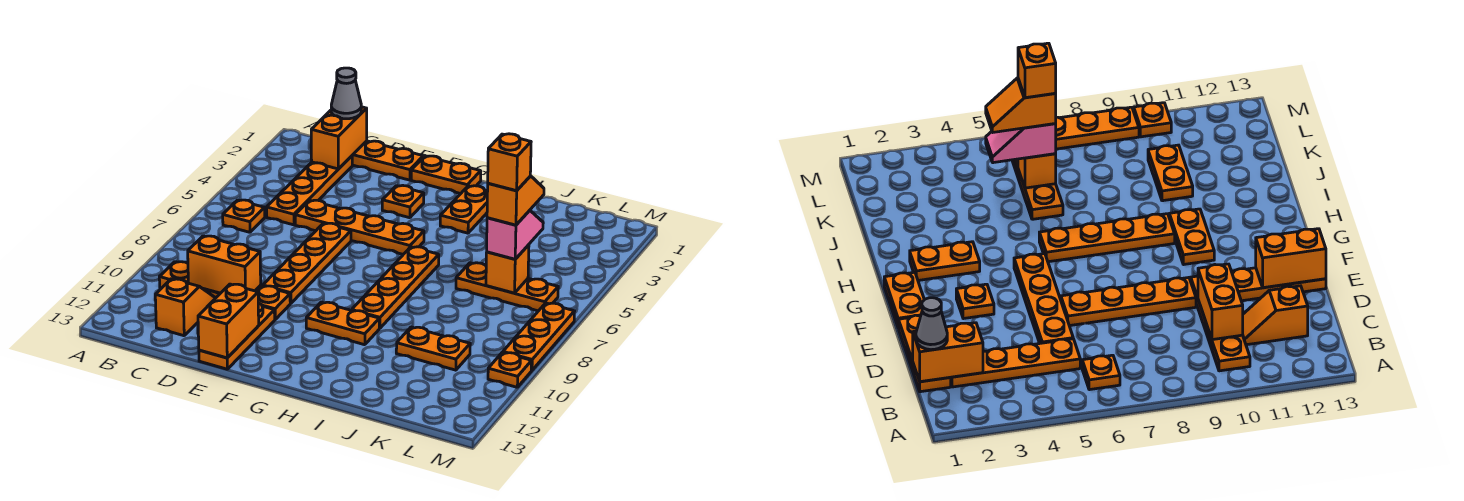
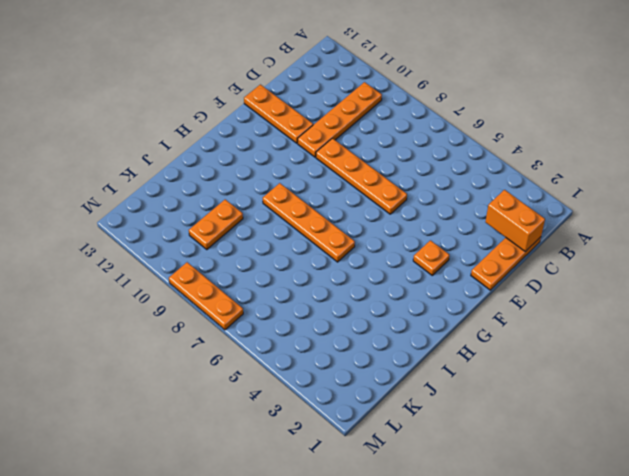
none -> orange plate B6 level 1
none -> orange plate C2:C5 level 1
none -> orange slope C11:C12 level 1 top 12

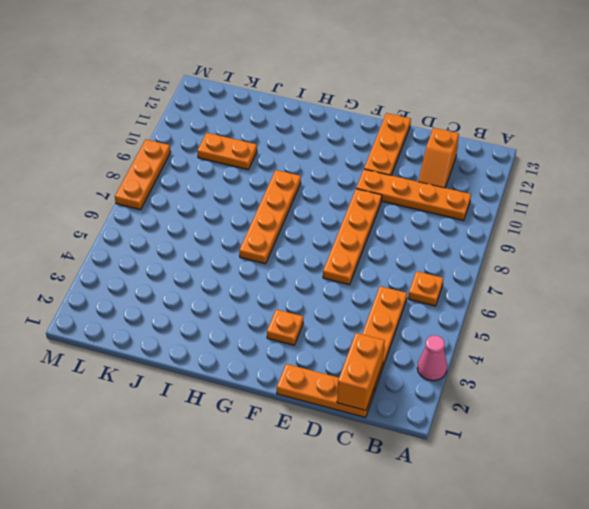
pink cone A3 level 1 -> none
none -> orange plate D5:G5 level 1
none -> orange plate F1:G1 level 1
none -> orange plate G10:H10 level 1

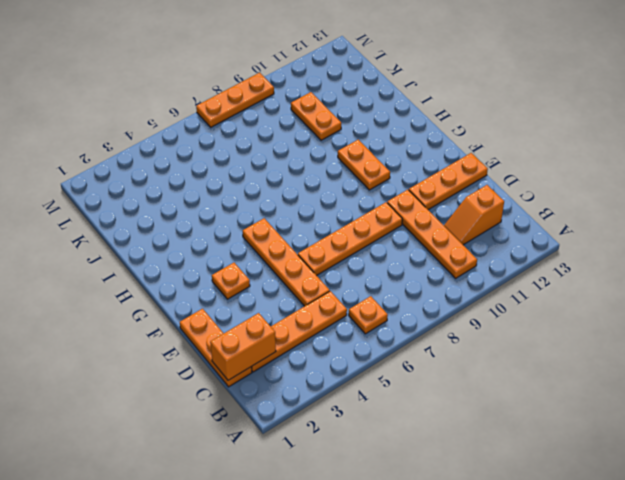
none -> orange plate F1:G1 level 1
none -> orange plate H2:H3 level 1
none -> orange plate H6:H9 level 1

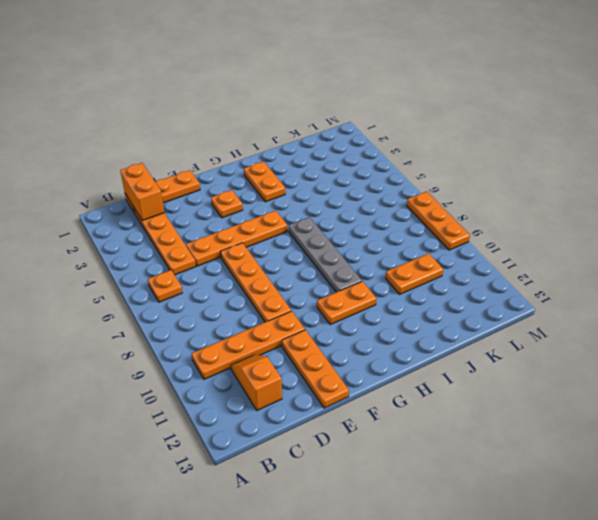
grey plate H6:H9 level 1 -> orange plate H6:H9 level 1
none -> orange plate F1:G1 level 1
none -> orange plate J6:L6 level 1
none -> orange plate M10 level 1

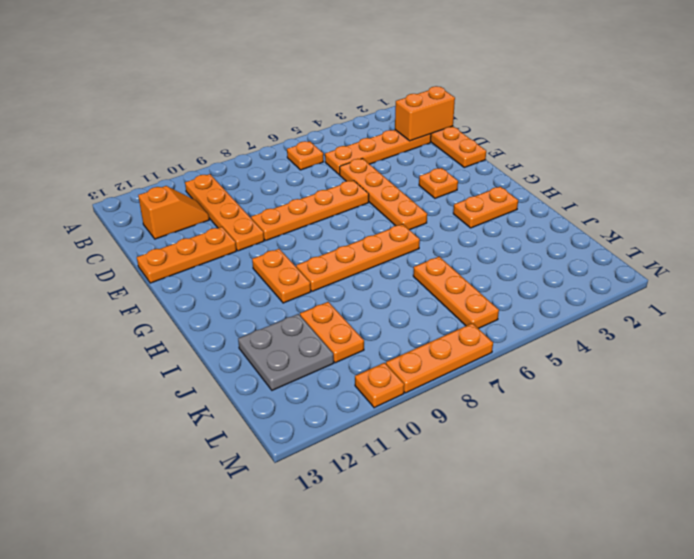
grey plate J11:K12 level 1 -> none
none -> orange plate F1:G1 level 1
none -> orange brick C10:D10 level 2
none -> orange brick E12:E13 level 2

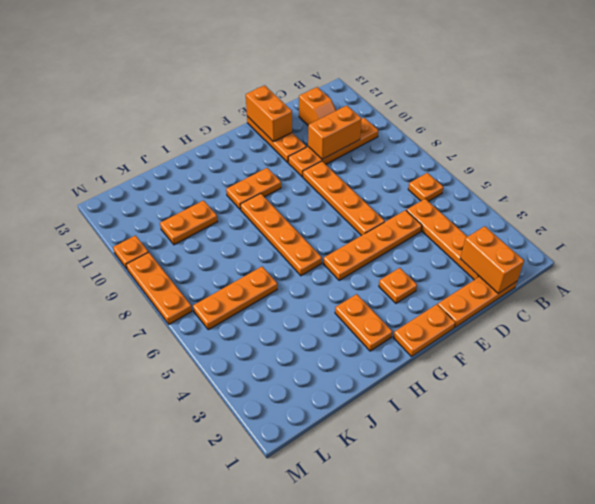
none -> orange brick K6 level 2
none -> grey cone C1 level 3
none -> pink slope K5:K6 level 3 top 6

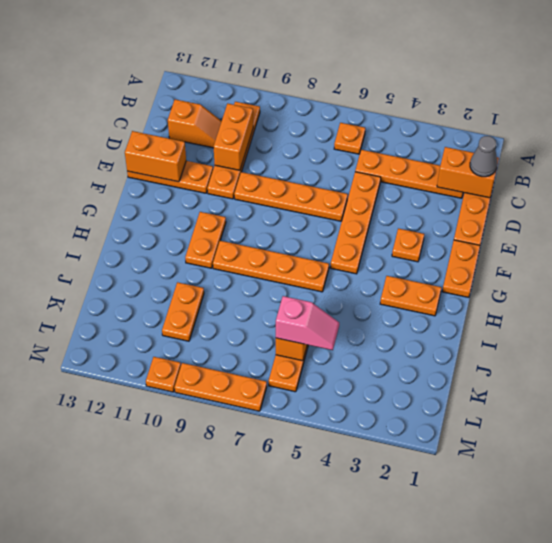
none -> orange slope K5:K6 level 4 top 6
none -> orange brick K6 level 5

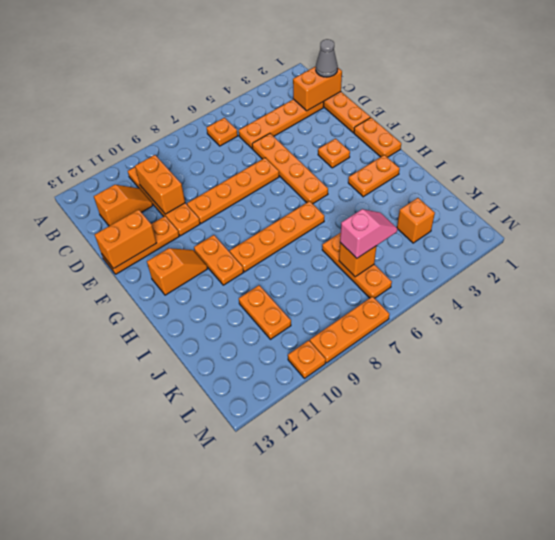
orange slope G11:G12 level 1 top 12 -> orange slope K5:K6 level 4 top 6
orange brick K3 level 1 -> orange brick K6 level 5

